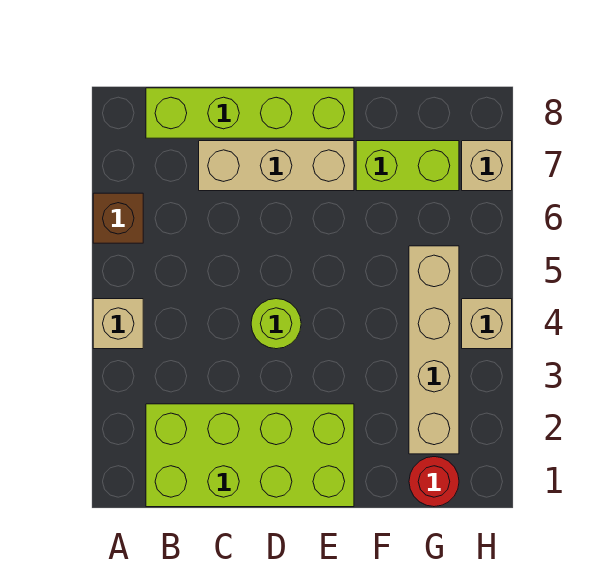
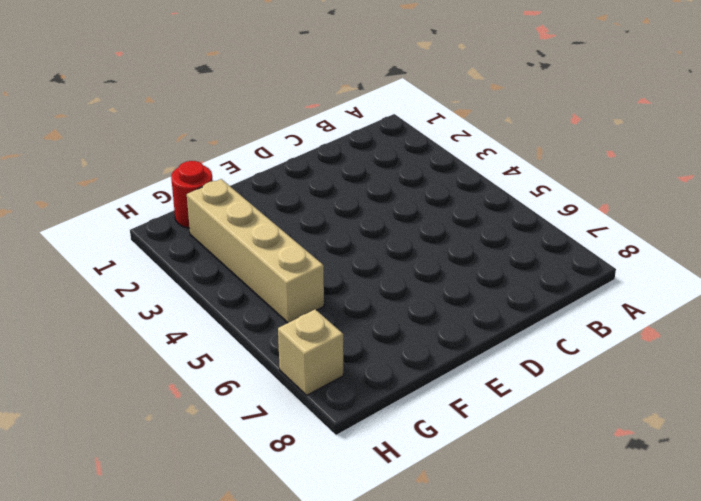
none -> tan brick A4 level 1
none -> brown brick A6 level 1

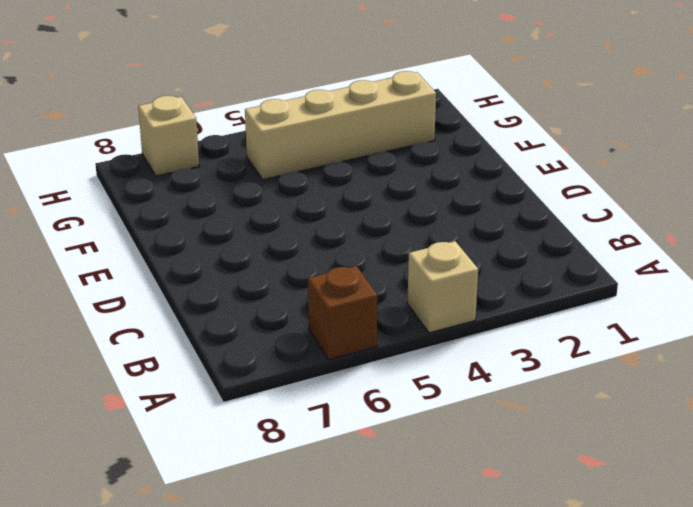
none -> lime brick B1:E2 level 1
none -> lime brick B8:E8 level 1

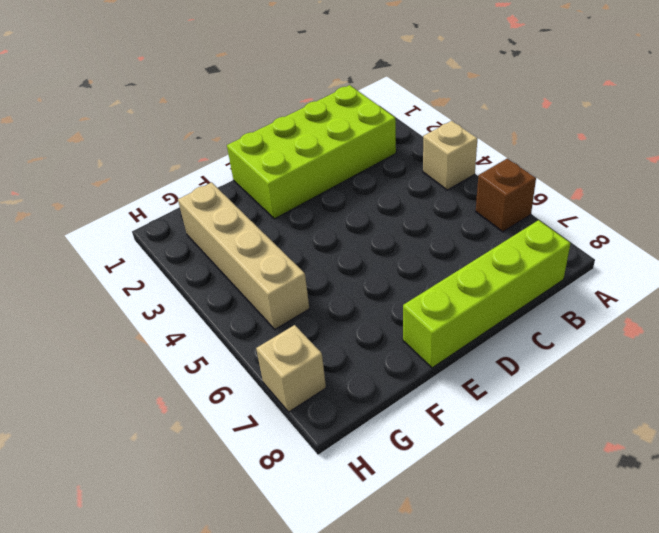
none -> tan brick C7:E7 level 1
none -> lime round brick D4 level 1

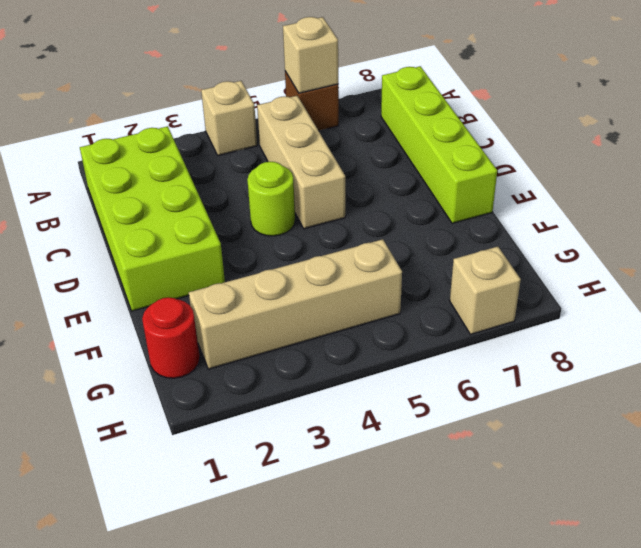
tan brick A6 level 2 -> tan brick H4 level 1
tan brick B5:D5 level 1 -> tan brick C7:E7 level 1
none -> lime brick F7:G7 level 1

